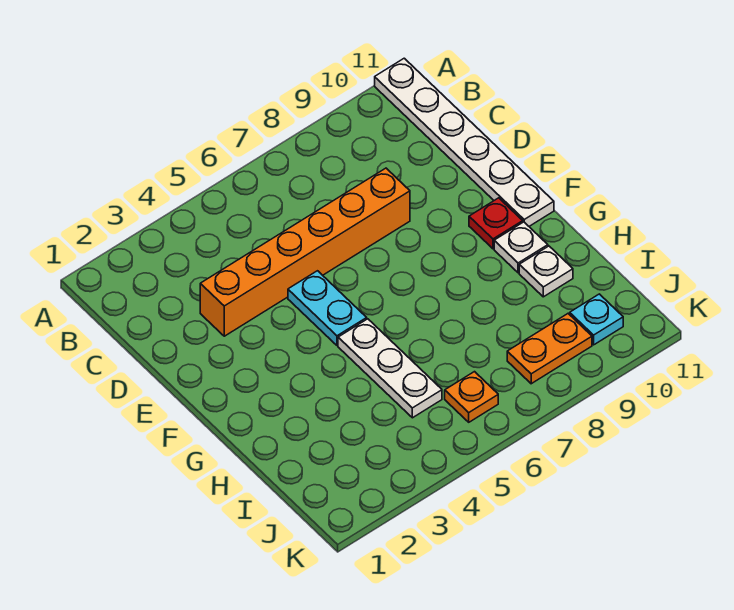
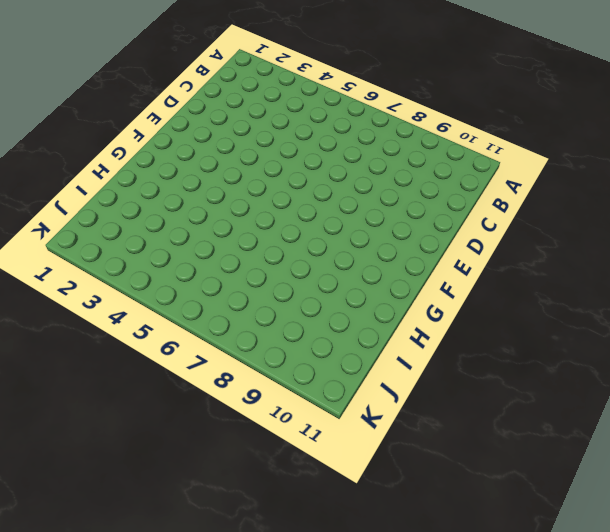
none -> white plate A11:F11 level 1
none -> orange brick D3:D8 level 1

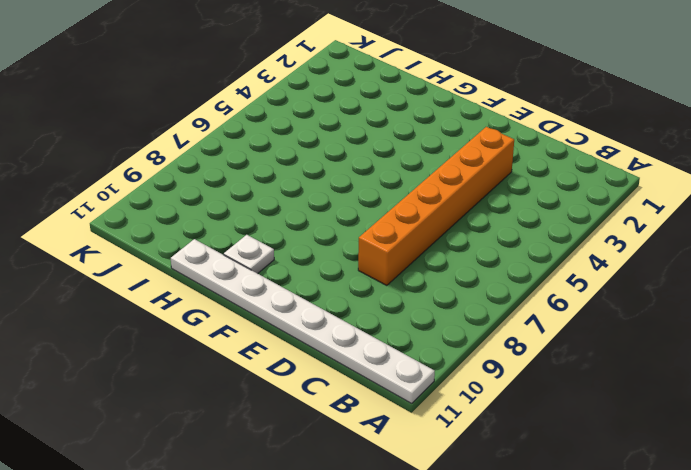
white plate A11:H11 level 1 -> white plate A11:F11 level 1
none -> cyan plate E5:F5 level 1
none -> red plate F10 level 1

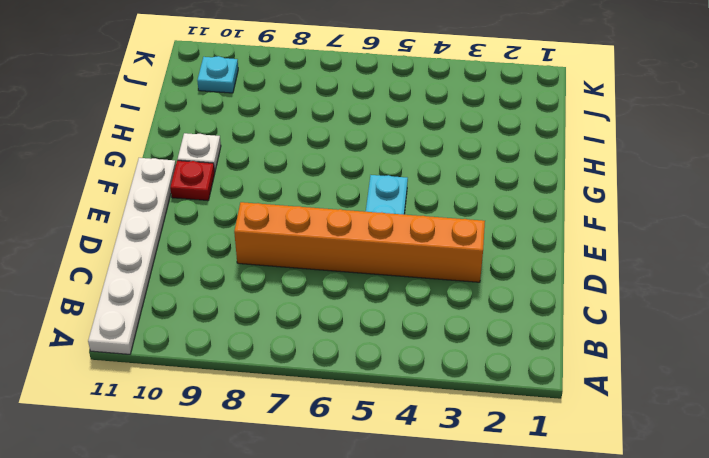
none -> white plate G5:I5 level 1
none -> white plate H10 level 1

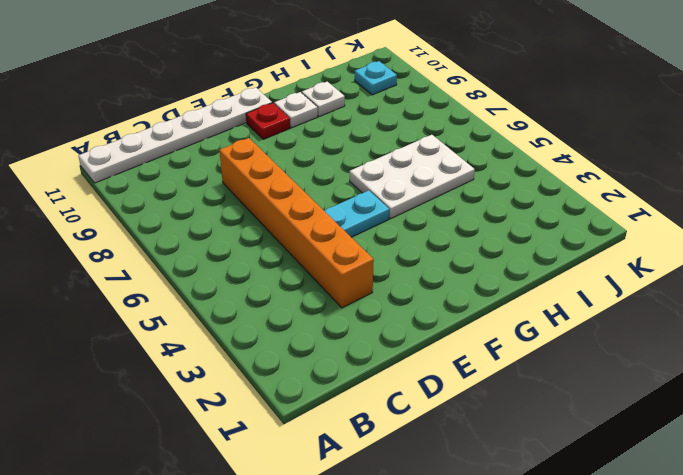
white plate G5:I6 level 1 -> white plate G5:I5 level 1
none -> orange plate J6 level 1
none -> orange plate J8:J9 level 1

